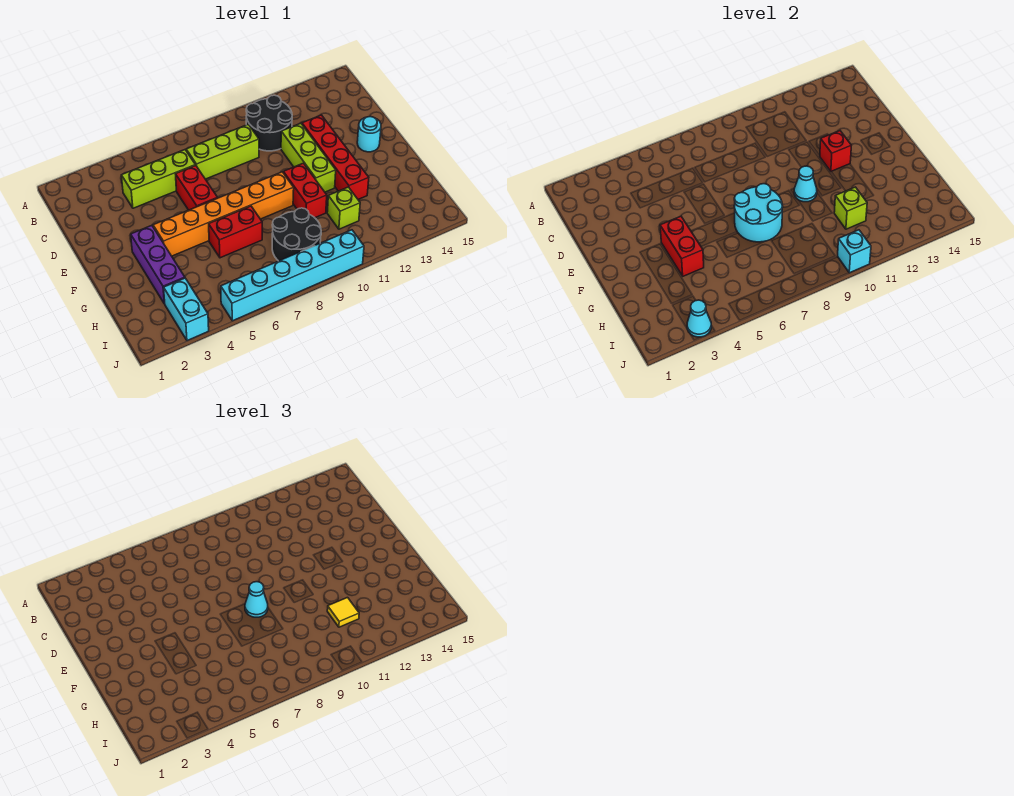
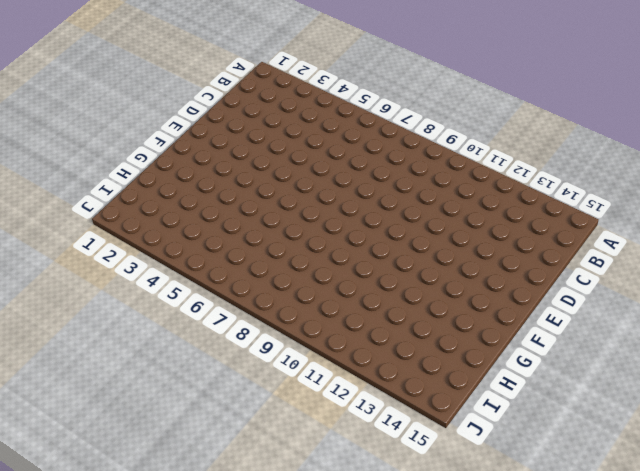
none -> black round brick B10:C11 level 1
none -> lime brick C4:C6 level 1
none -> lime brick C7:C9 level 1

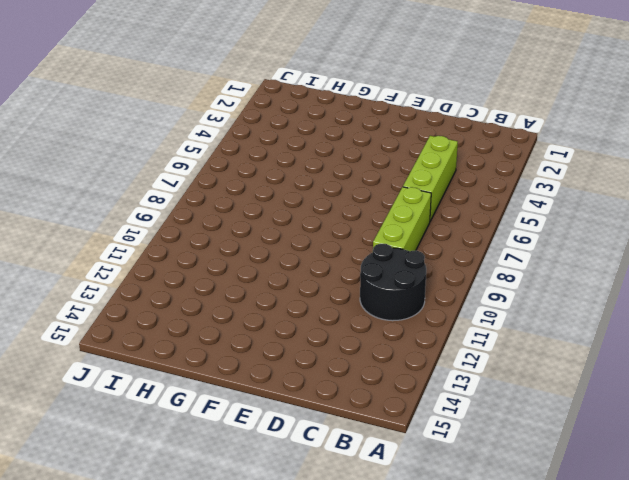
none -> red brick D6:E6 level 1
none -> lime brick D11:F11 level 1
none -> red brick D12:G12 level 1

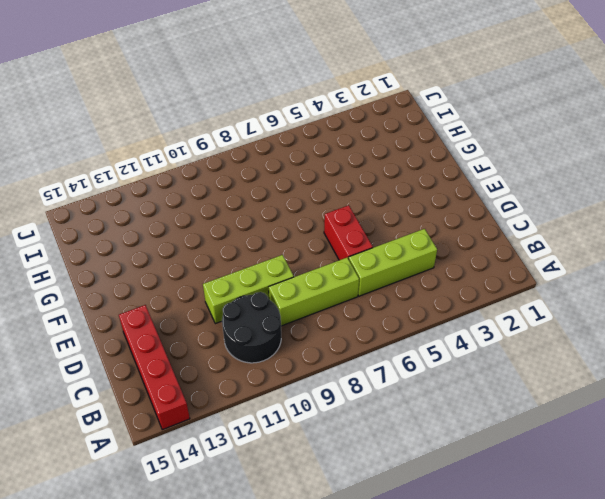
red brick A14:D14 level 1 -> red brick D12:G12 level 1
lime brick D9:D11 level 1 -> lime brick D11:F11 level 1
none -> cyan round brick E14 level 1
none -> purple brick F3:H3 level 1
none -> orange brick F4:F9 level 1

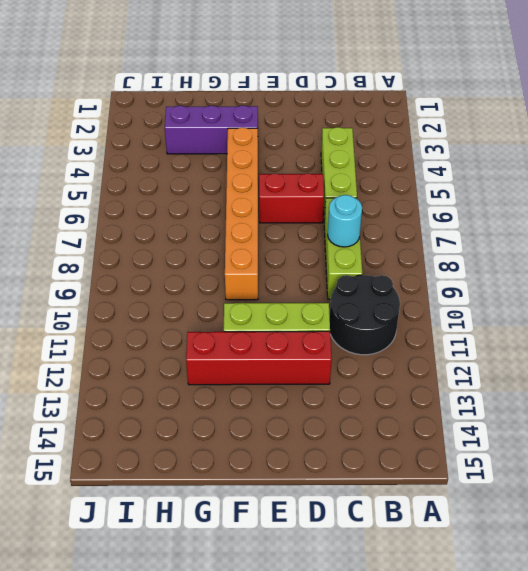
cyan round brick C8 level 2 -> cyan round brick E14 level 1
none -> red brick F10:G10 level 1
none -> red brick G6:G7 level 1
none -> black round brick H8:I9 level 1

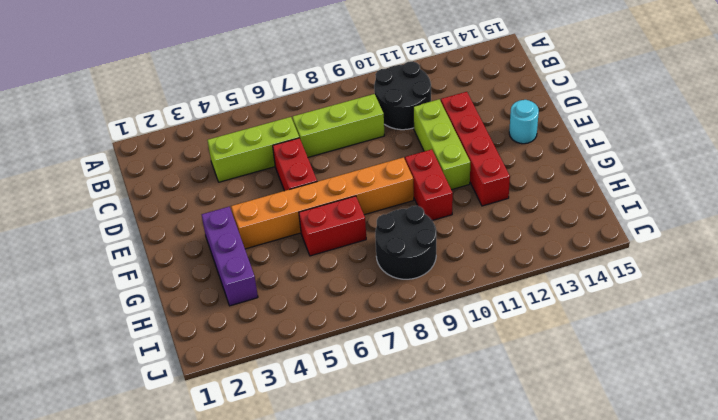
none -> lime brick H11 level 1
none -> cyan brick I3:J3 level 1
none -> cyan brick J5:J10 level 1

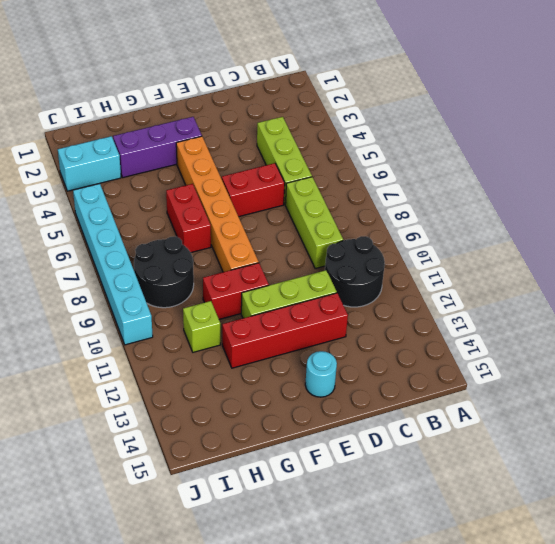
none -> red brick E12 level 2
none -> red brick F4:G4 level 2
none -> cyan round brick F7:G8 level 2

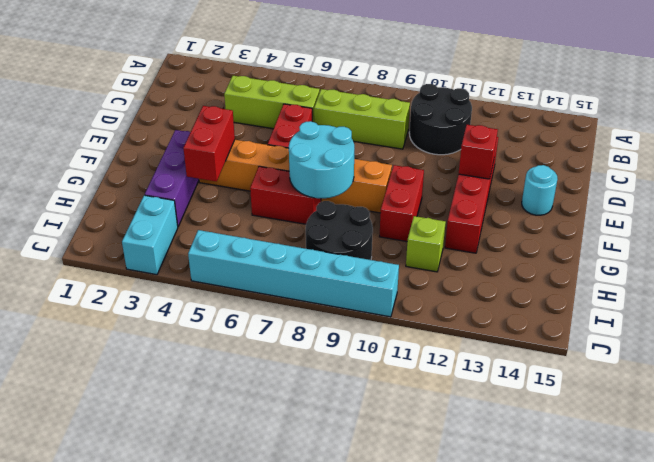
none -> lime brick D11:F11 level 1
none -> cyan cone F10 level 2
none -> lime brick H11 level 2

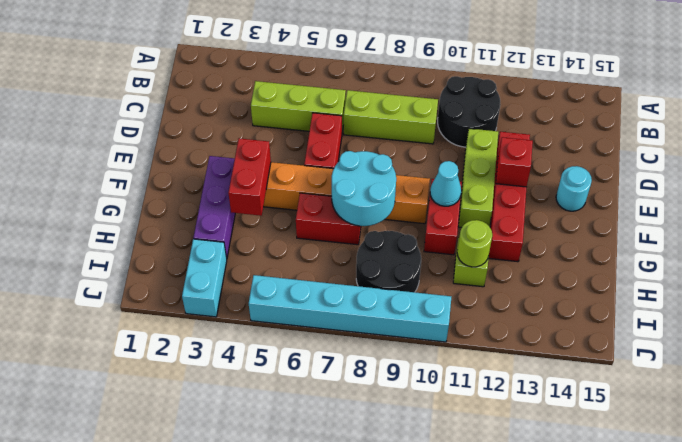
lime round brick H11 level 2 -> lime brick H11 level 2
none -> cyan cone J3 level 2
none -> cyan brick J10 level 2
none -> cyan cone F8 level 3

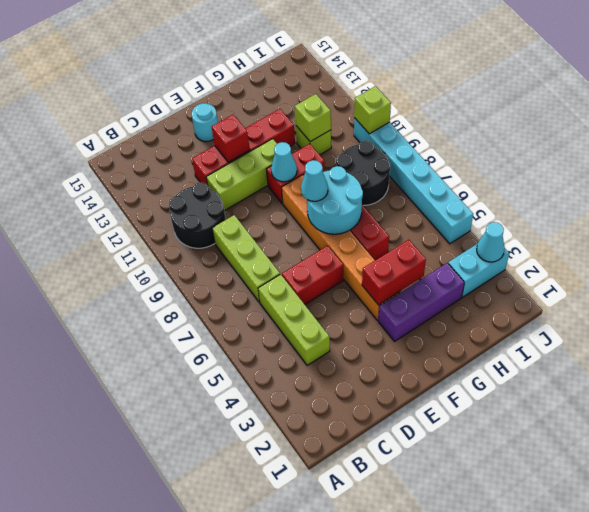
lime brick J10 level 2 -> cyan brick J10 level 2
none -> yellow tile H11 level 3

